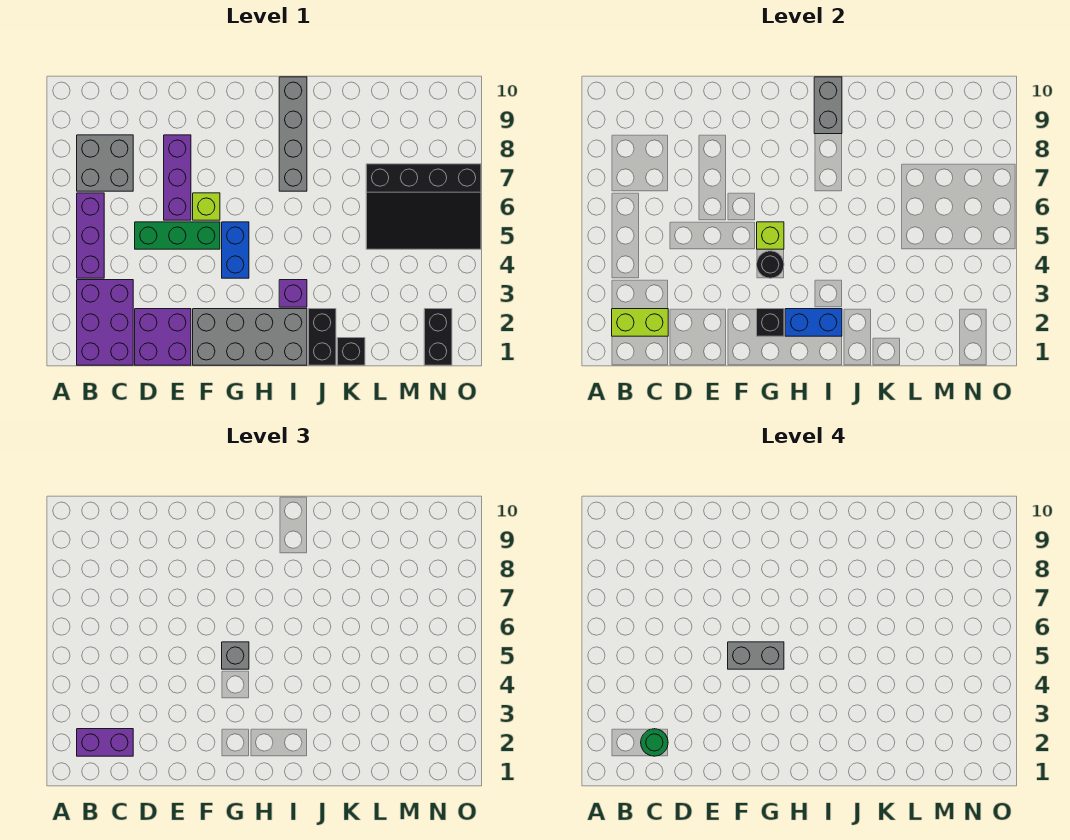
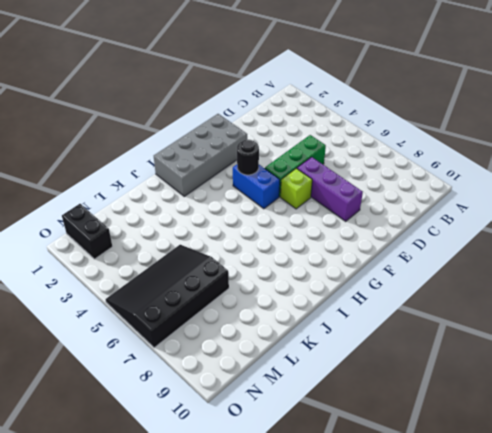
none -> purple brick B1:C3 level 1
none -> purple brick B4:B6 level 1
none -> grey brick B7:C8 level 1

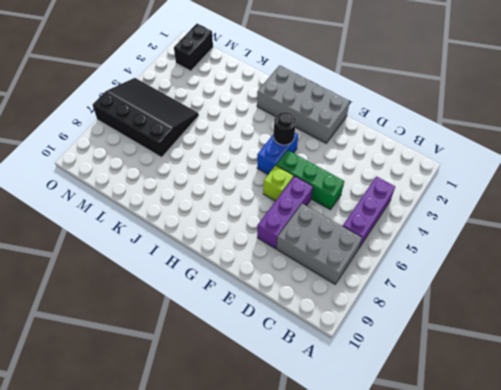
grey brick B7:D8 level 1 -> grey brick B7:C8 level 1
none -> purple brick B1:C3 level 1
none -> purple brick D1:E2 level 1
none -> purple brick I3 level 1

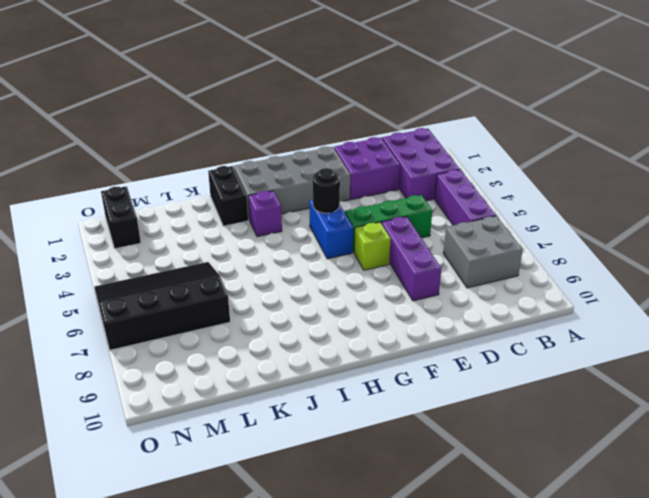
none -> grey brick I7:I10 level 1
none -> black brick K1 level 1
none -> lime brick B2:C2 level 2

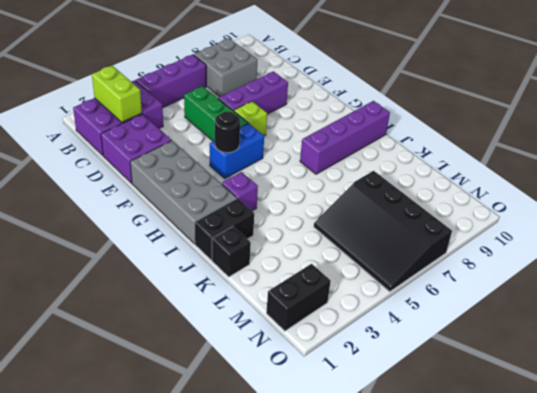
purple brick I7:I10 level 1 -> grey brick I7:I10 level 1
none -> black brick G2 level 2
none -> lime brick G5 level 2
none -> blue brick H2:I2 level 2

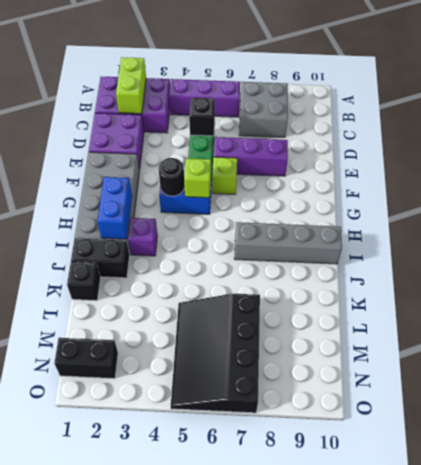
black brick D5 level 2 -> black brick G2 level 2
none -> grey brick I9:I10 level 2
none -> purple brick B2:C2 level 3
none -> grey brick G5 level 3

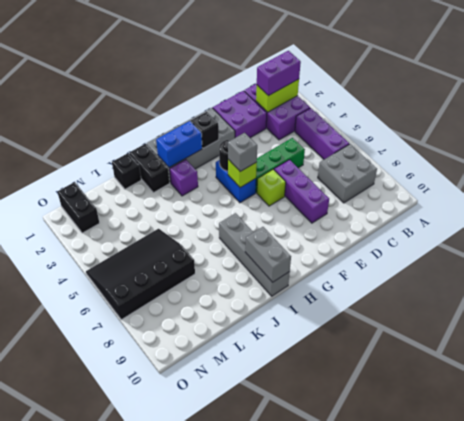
none -> green round brick C2 level 4
none -> grey brick F5:G5 level 4

